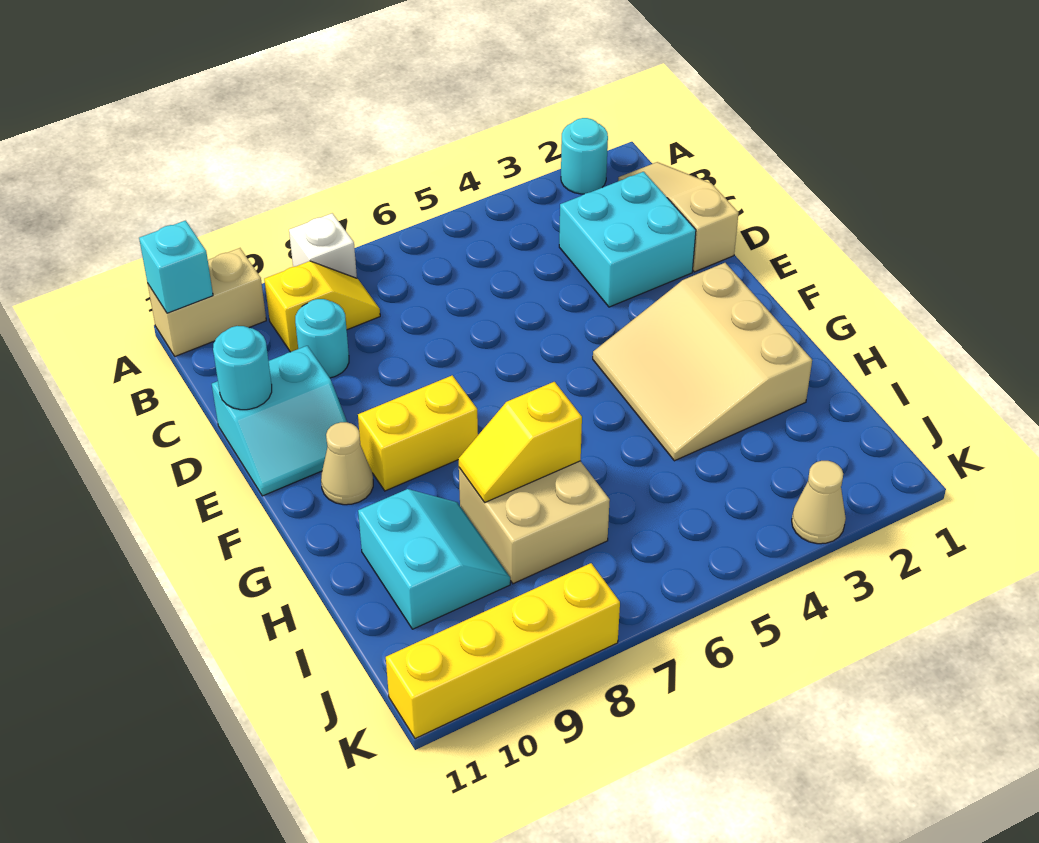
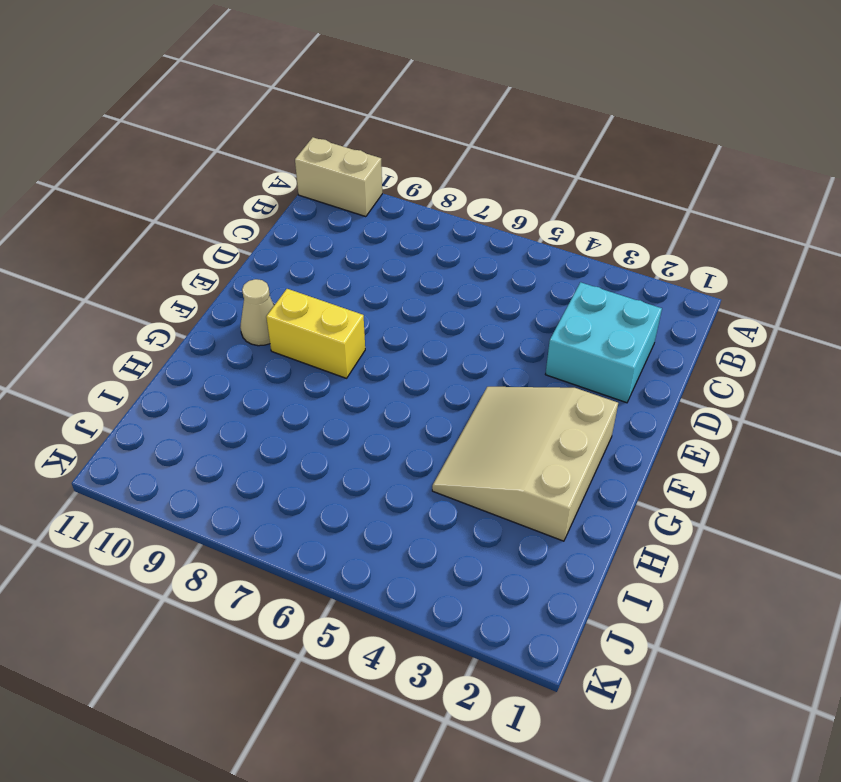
none -> cyan round brick A2 level 1
none -> white brick A8 level 1
none -> tan slope B1:D1 level 1 top D

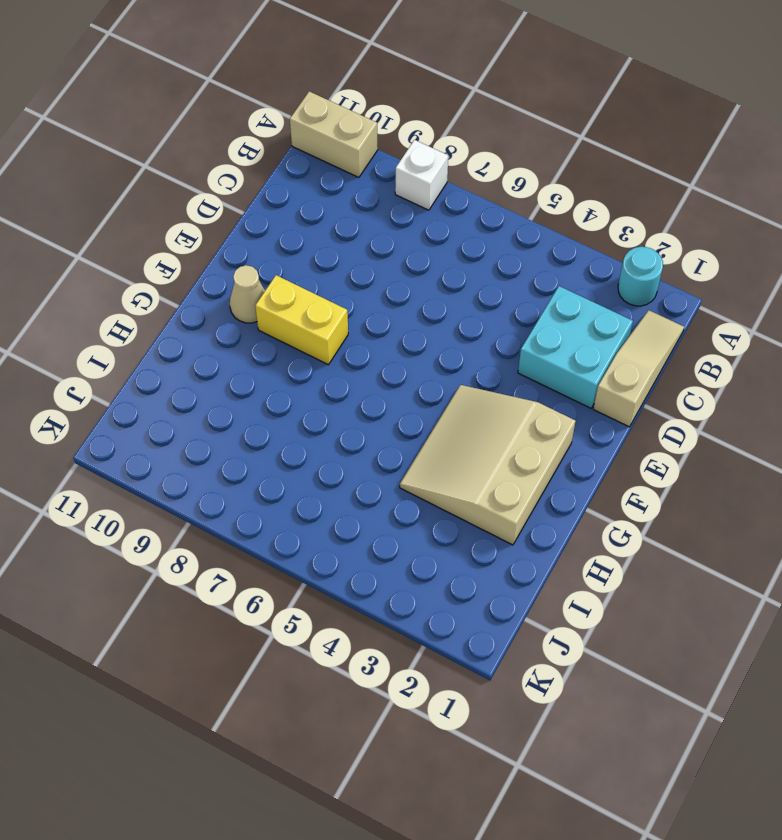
none -> yellow slope B8:B9 level 1 top 9
none -> cyan round brick C9 level 1
none -> cyan slope D10:E11 level 1 top D

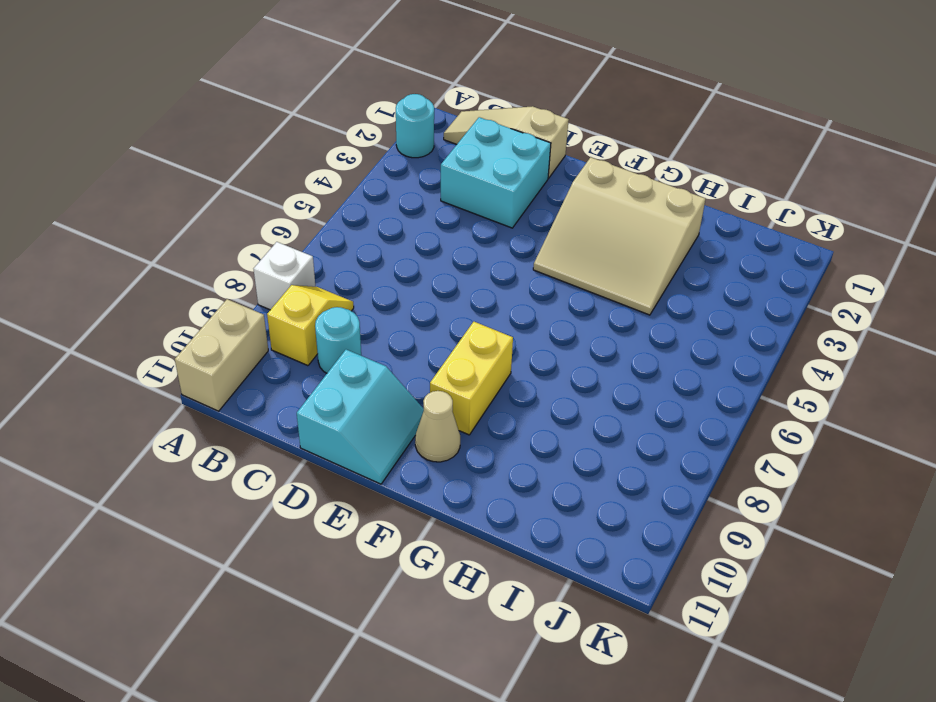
none -> tan brick H7:I8 level 1
none -> cyan slope H9:I10 level 1 top 10
none -> tan cone K3 level 1

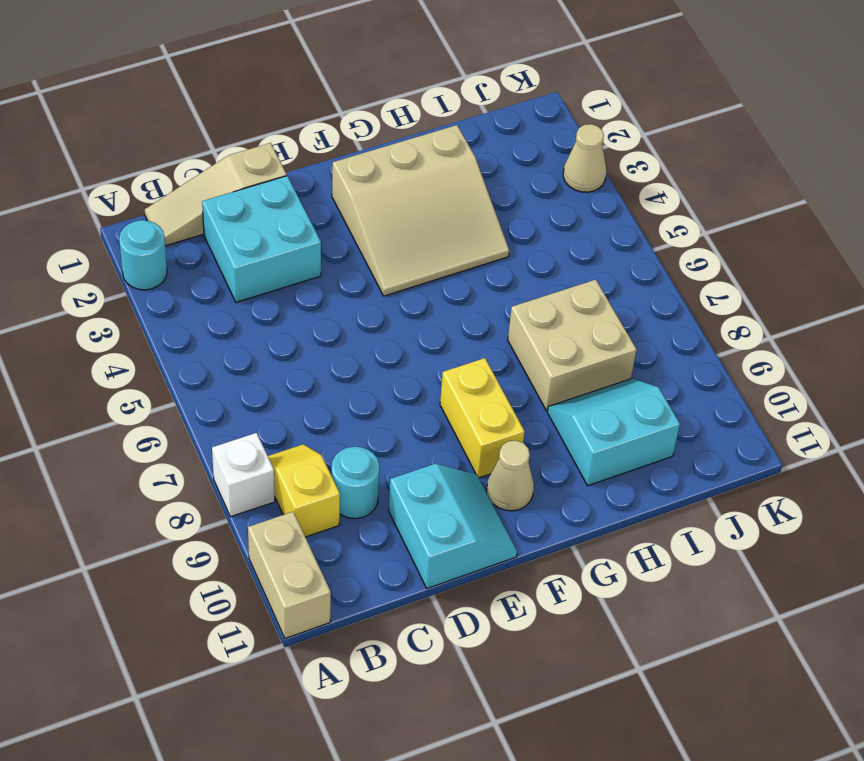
none -> yellow brick K8:K11 level 1
none -> cyan brick A11 level 2
none -> cyan round brick D11 level 2

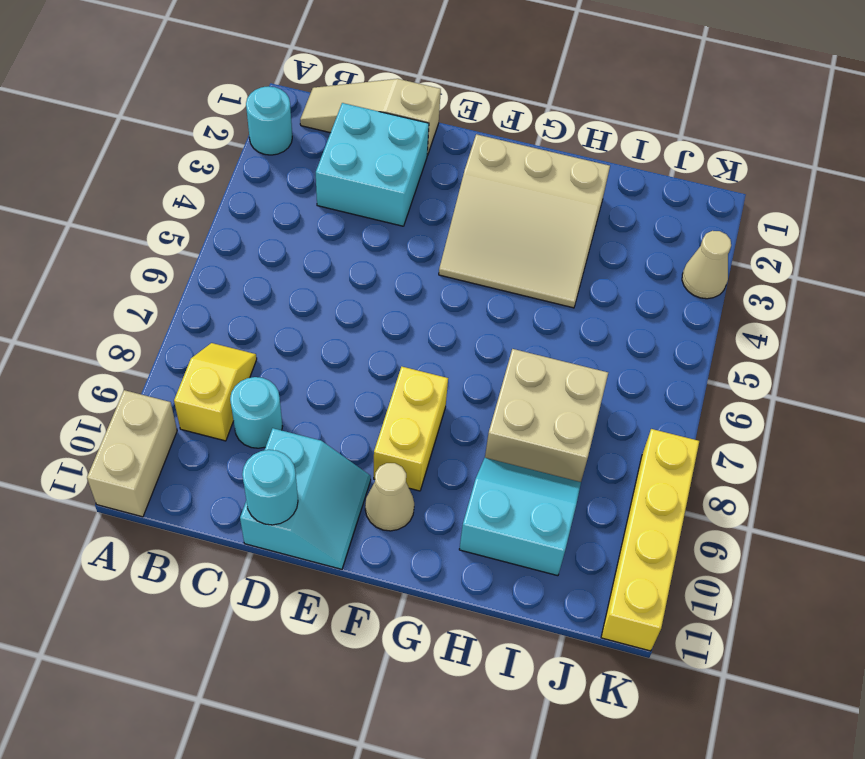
none -> white brick A8 level 1
none -> cyan brick A11 level 2
none -> yellow slope H7:H8 level 2 top 7

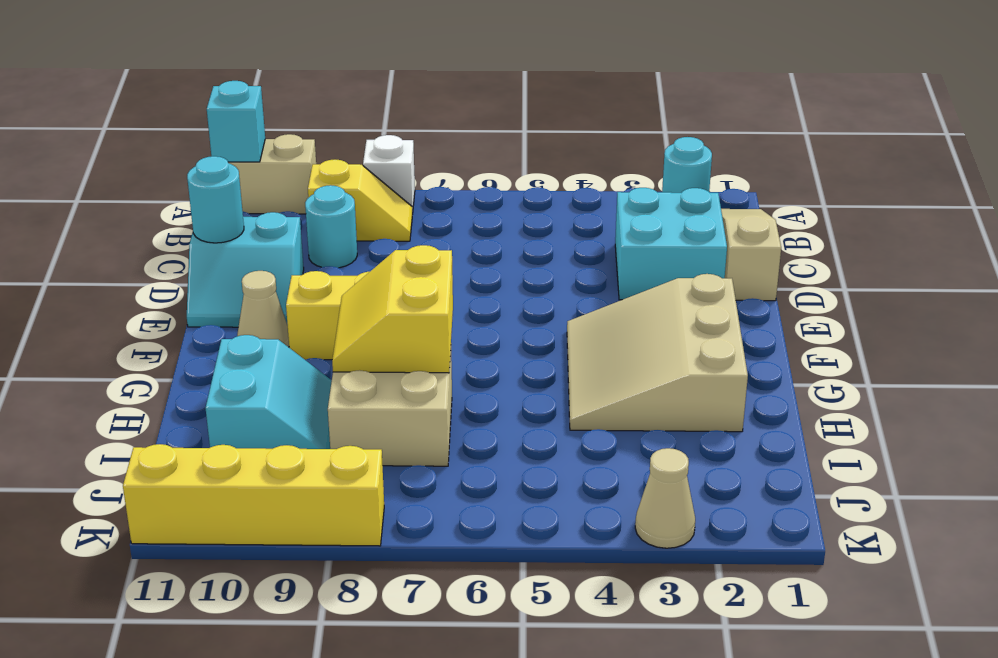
yellow slope G7:H8 level 2 top 7 -> yellow slope H7:H8 level 2 top 7

